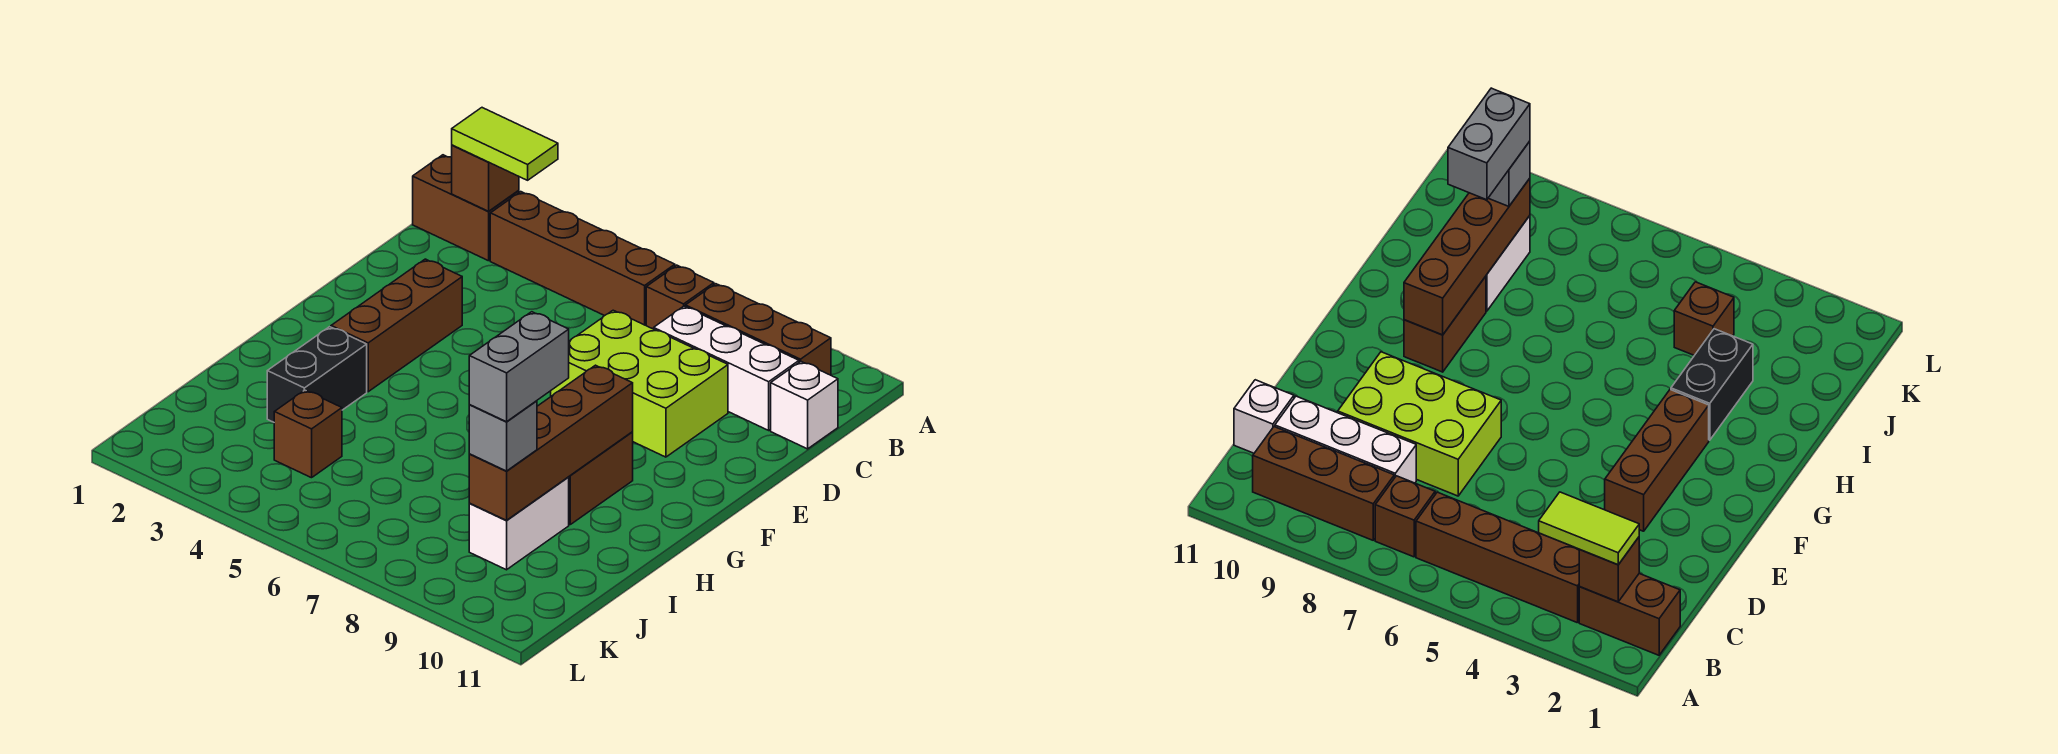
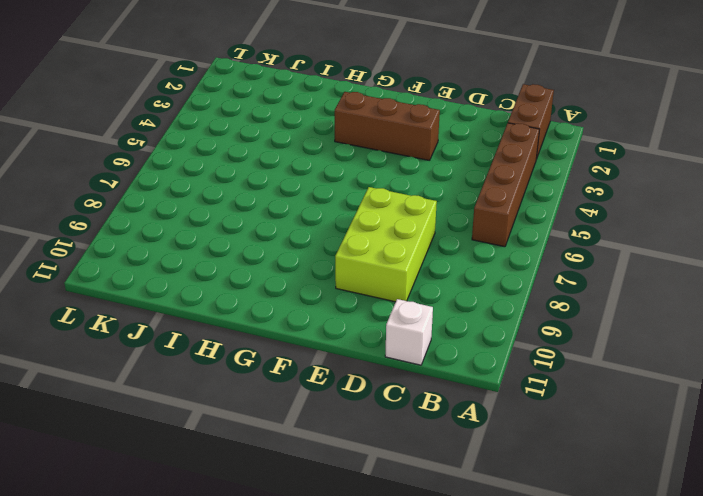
none -> brown brick B7 level 1
none -> brown brick B8:B10 level 1
none -> white brick C8:C10 level 1

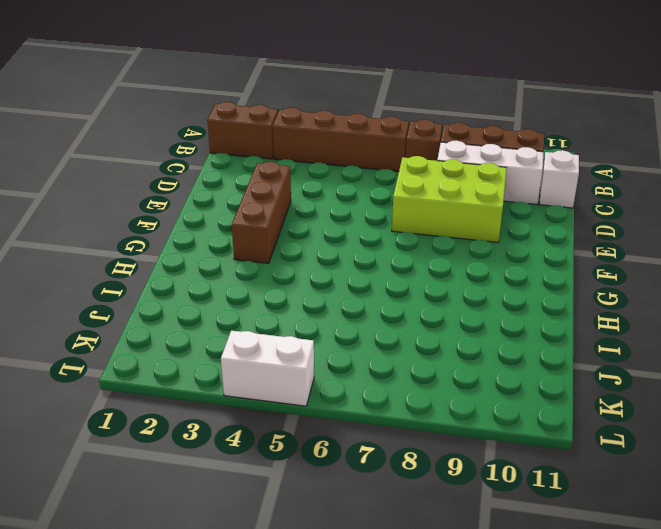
white brick L4:L5 level 1 -> white brick I9:J9 level 1
none -> brown brick G9:H9 level 1
none -> black brick H3:I3 level 1
none -> brown brick J4 level 1

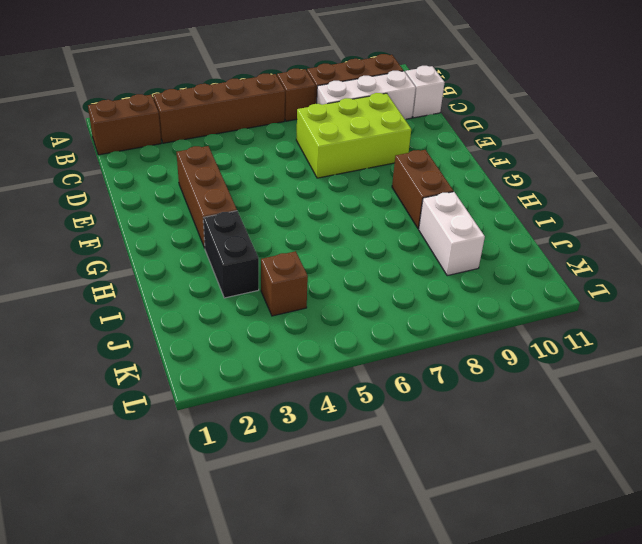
none -> brown brick B2 level 2
none -> brown brick G9:J9 level 2
none -> lime tile B2:B3 level 3

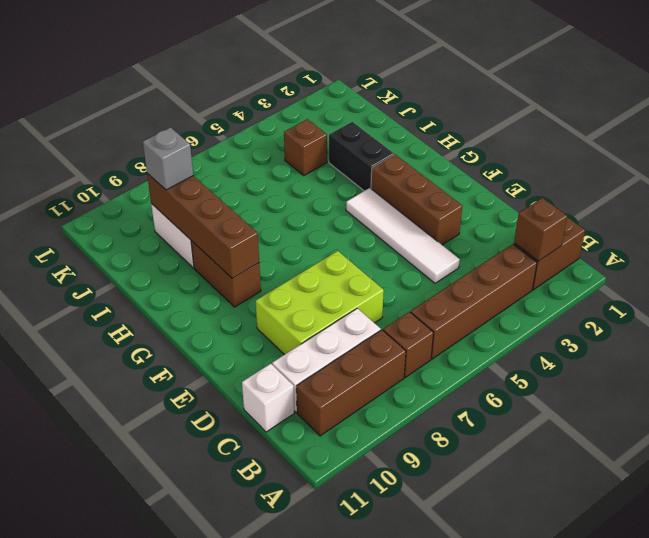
white tile D4:G4 level 1 -> none
none -> lime tile B2:B3 level 3
none -> grey brick I9:J9 level 4

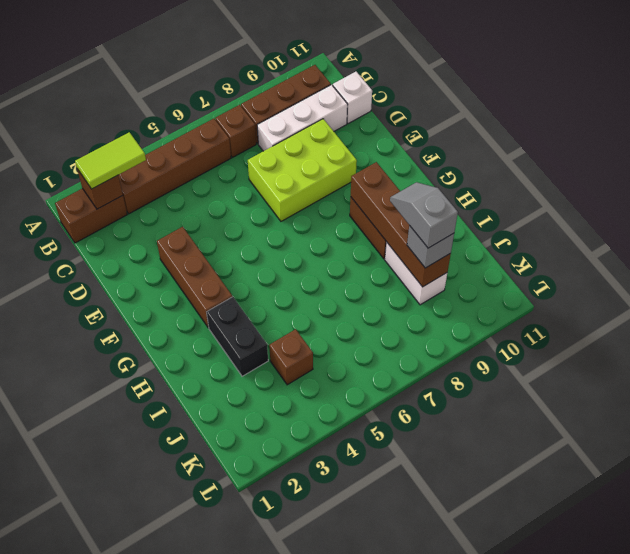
grey slope I9:J9 level 4 top J -> grey brick I9:J9 level 4

